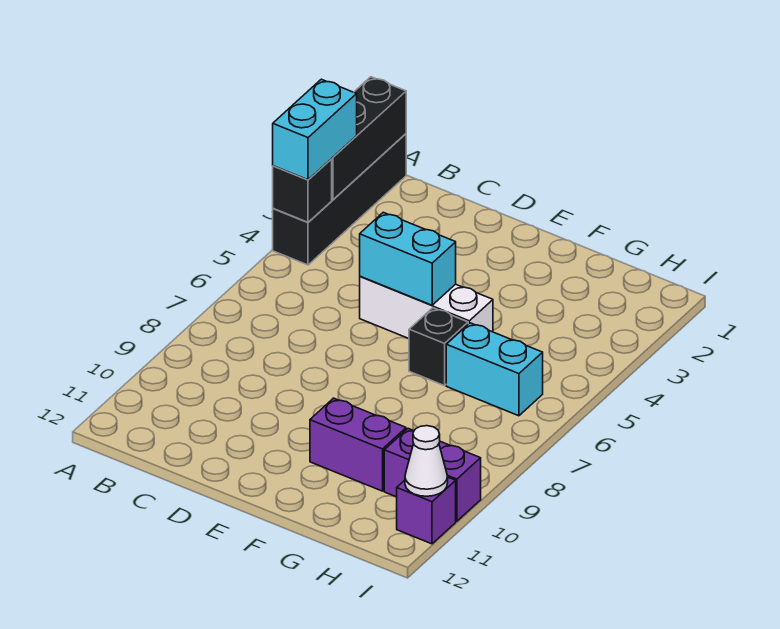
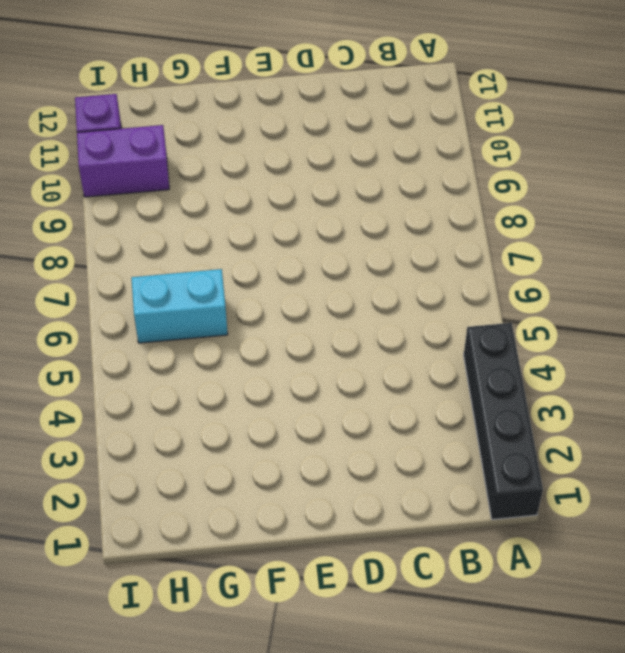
none -> white brick D5:F5 level 1
none -> black brick F6 level 1
none -> purple brick F10:G10 level 1

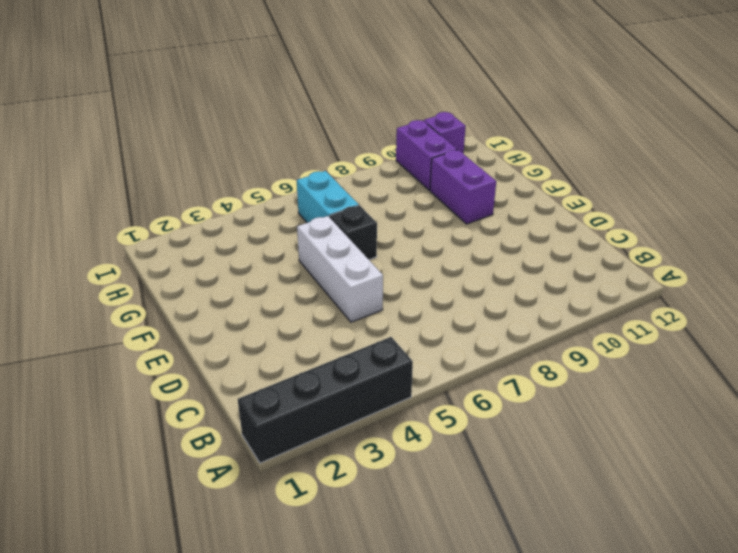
none -> black brick A1:A3 level 2
none -> black brick A4 level 2
none -> cyan brick D5:E5 level 2

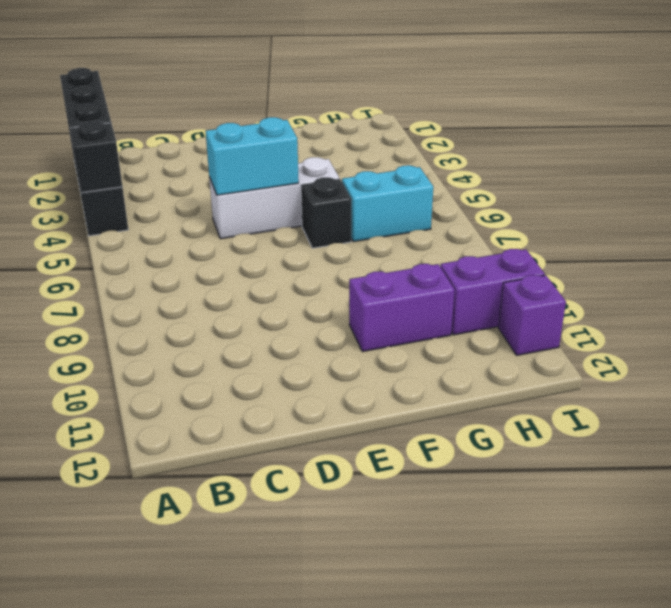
none -> white cone I11 level 2
none -> cyan brick A3:A4 level 3

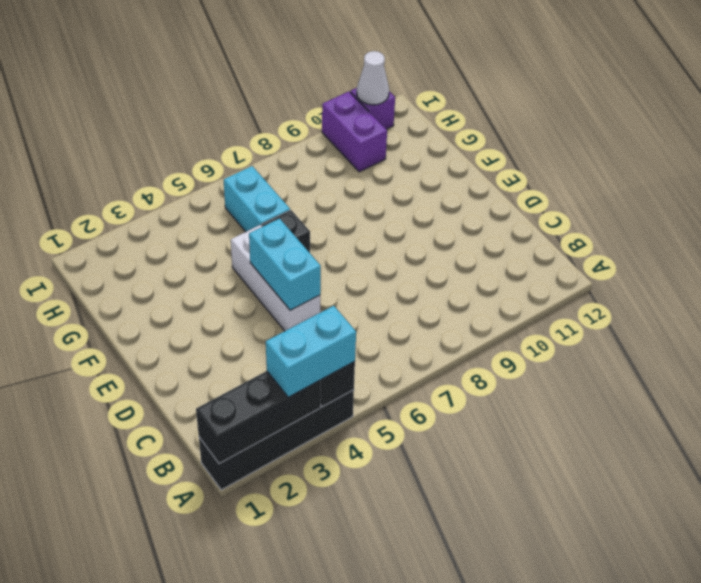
none -> purple brick F10:G10 level 1

